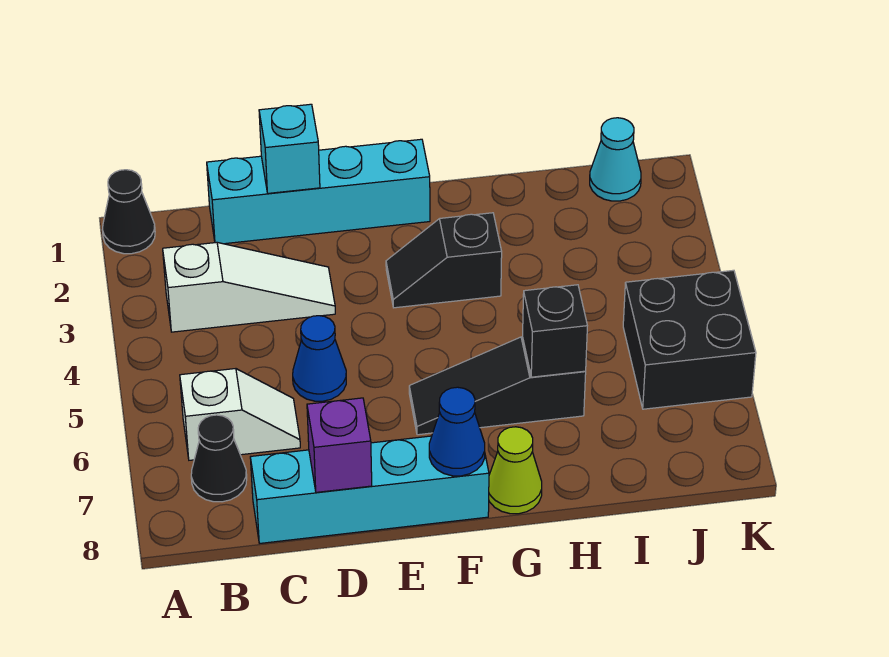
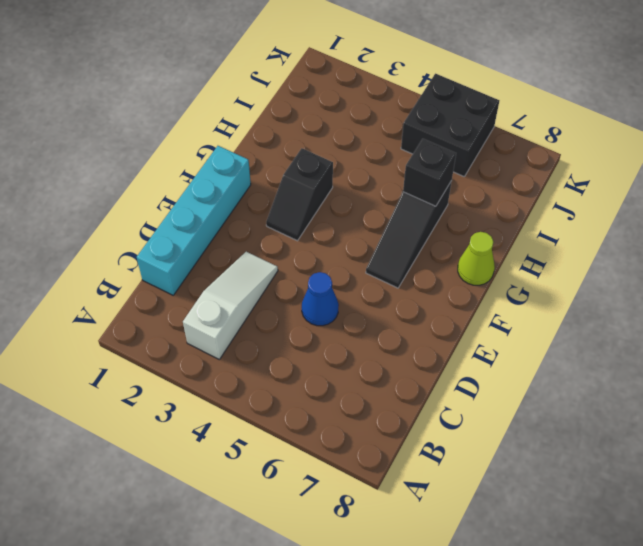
none -> black cone A1 level 1
none -> white slope B6:C6 level 1 top B
none -> black cone B7 level 1

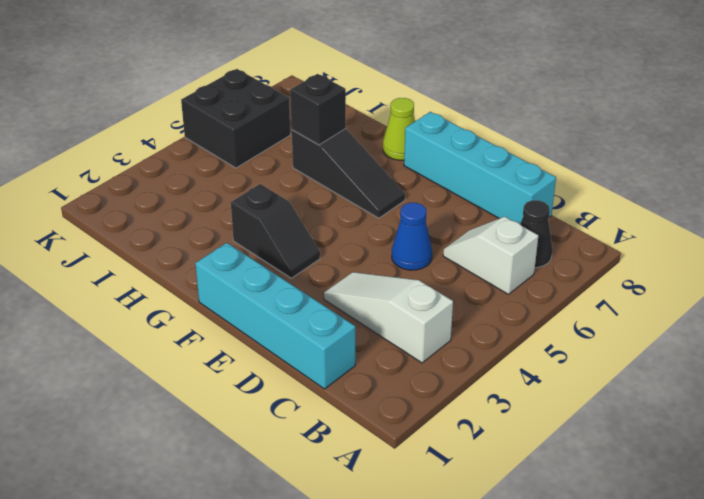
none -> black cone A1 level 1
none -> cyan cone J1 level 1
none -> cyan brick D1 level 2

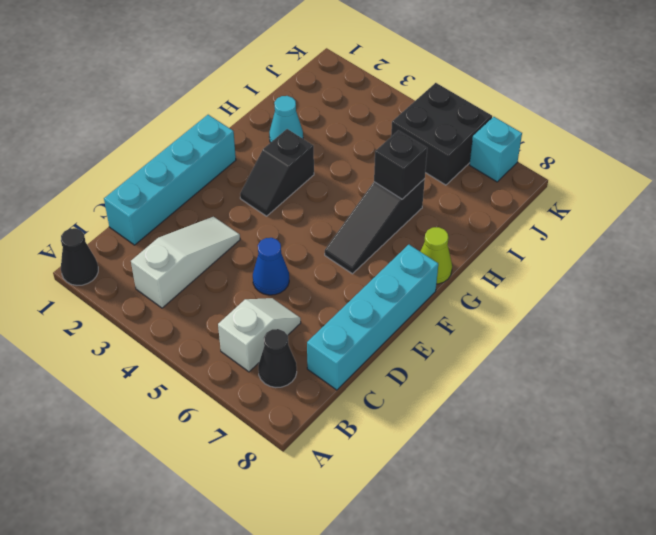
cyan cone H2 level 1 -> cyan cone J1 level 1
cyan brick K7 level 1 -> cyan brick D1 level 2
none -> purple brick D8 level 2
none -> blue cone F8 level 2

